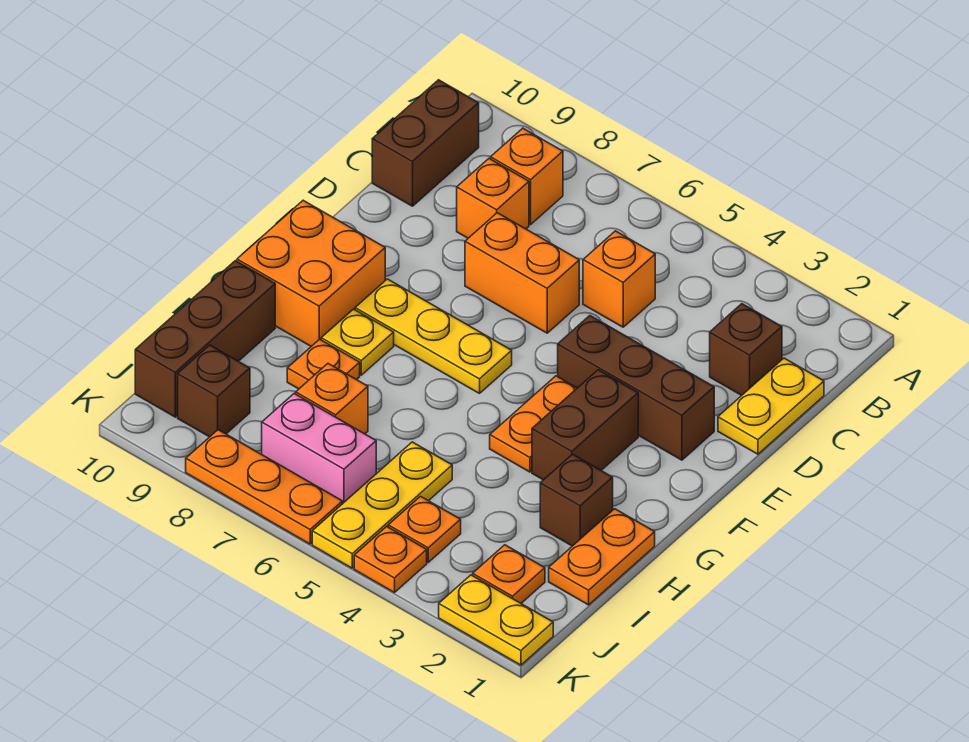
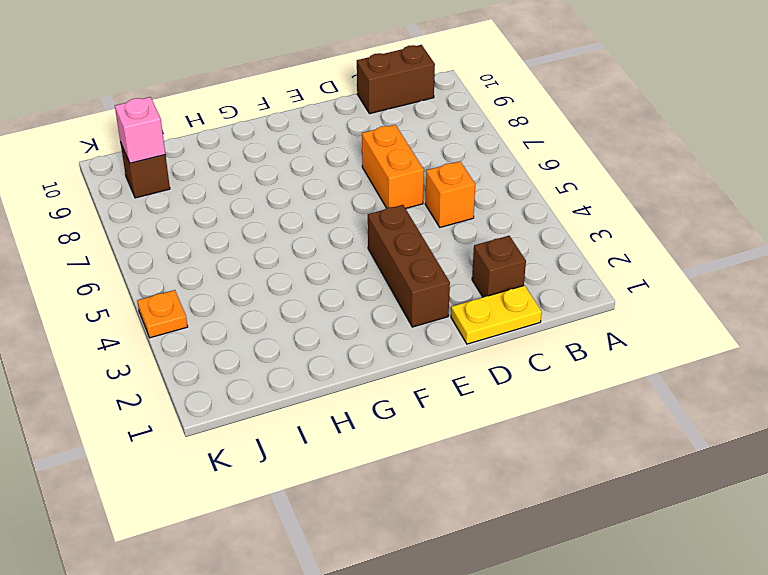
pink brick J9 level 2 -> none
none -> orange brick B8 level 1
none -> orange brick C8 level 1
none -> brown brick F3:G3 level 1

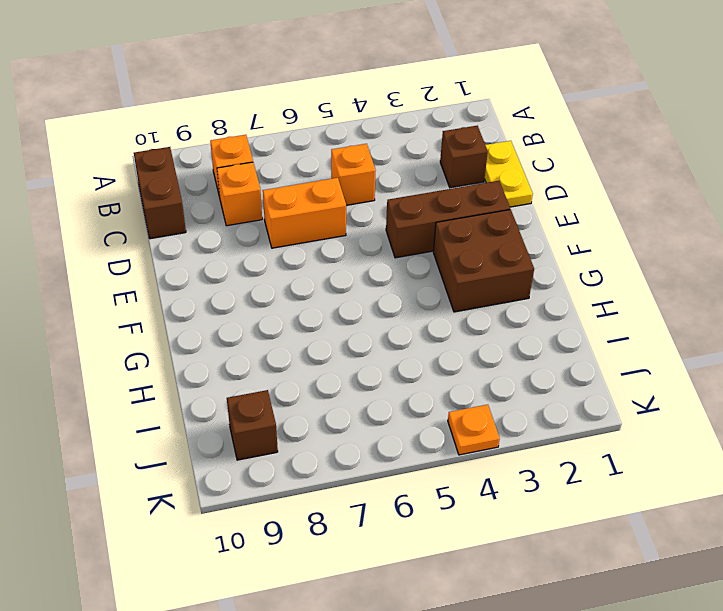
brown brick F2:G3 level 1 -> brown brick F3:G3 level 1
none -> orange plate F4:G4 level 1
none -> yellow plate F6:F8 level 1
none -> orange brick F9:G10 level 1

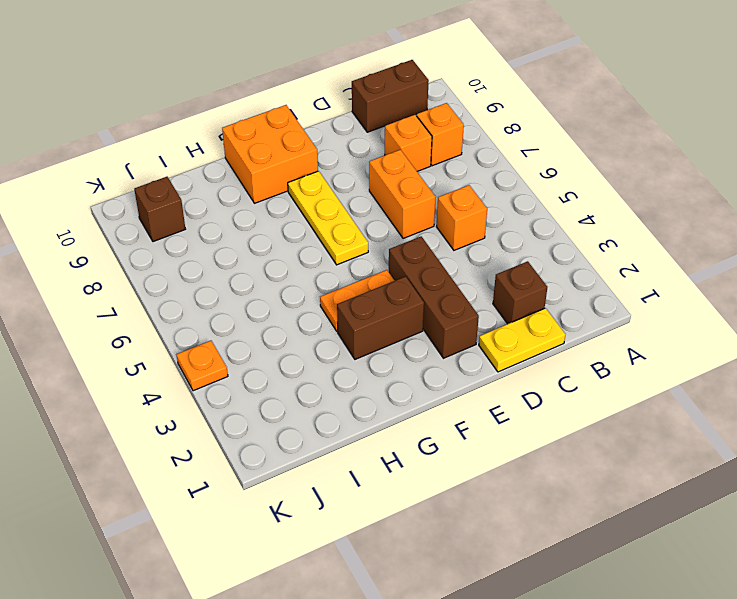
none -> yellow plate G8 level 1
none -> orange plate H1:I1 level 1
none -> brown brick H2 level 1

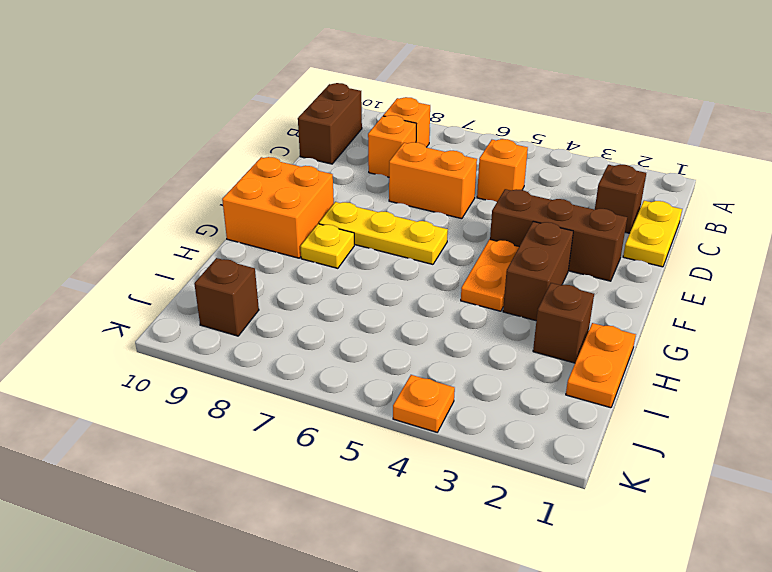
none -> orange plate H8 level 1
none -> brown brick H10:J10 level 1
none -> yellow plate I5:K5 level 1

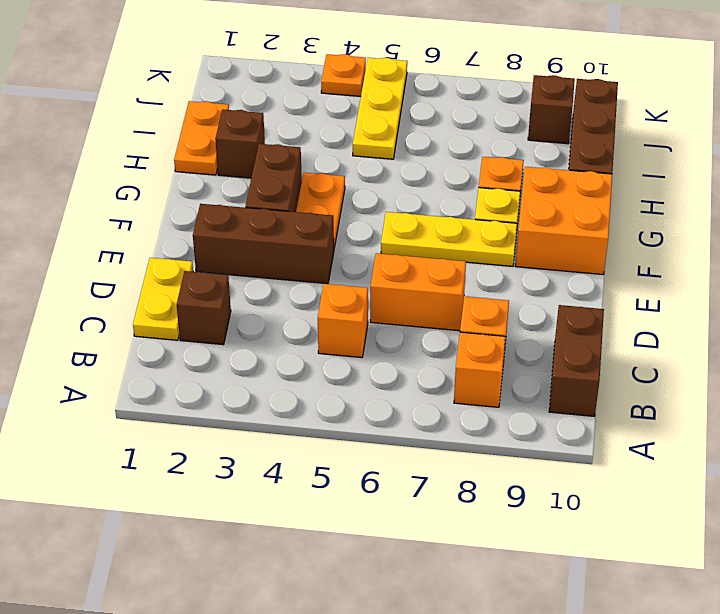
none -> orange brick I7 level 1
none -> orange plate J2 level 1
none -> orange plate J4 level 1

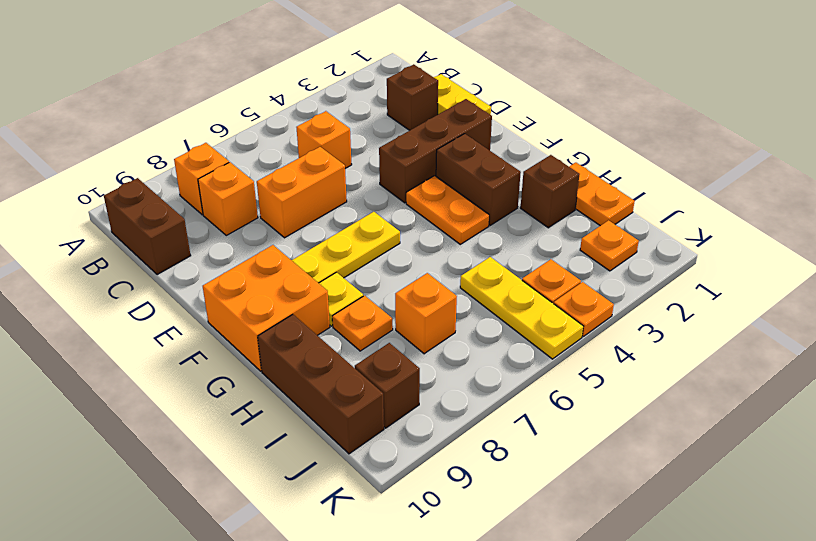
none -> pink brick J6:J7 level 1
none -> yellow plate K1:K2 level 1
none -> orange plate K6:K8 level 1

